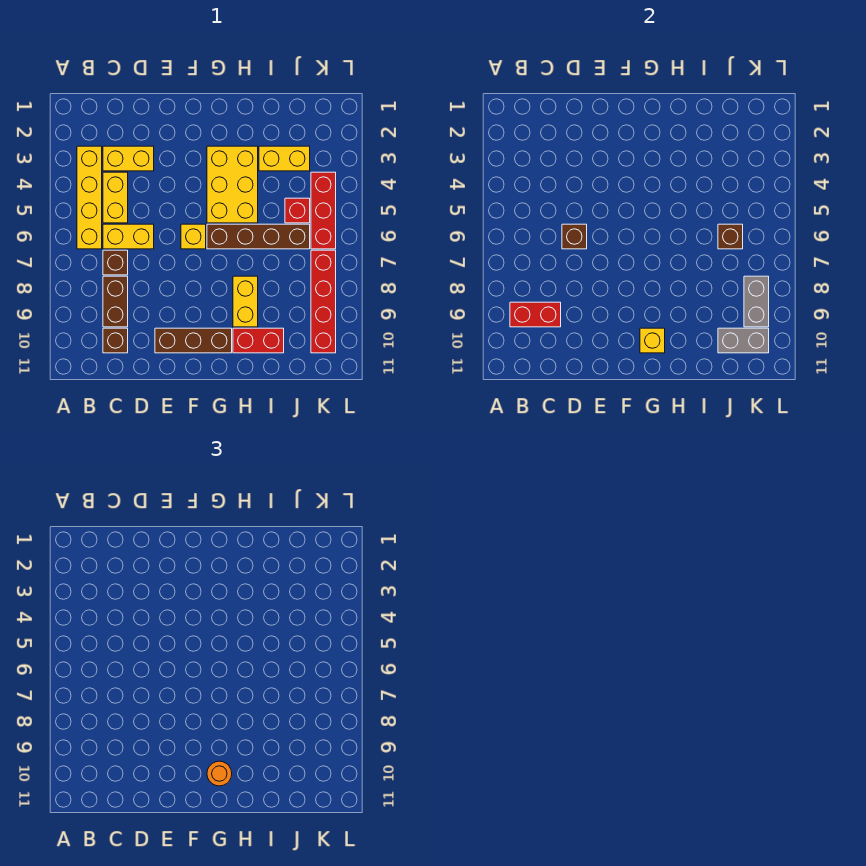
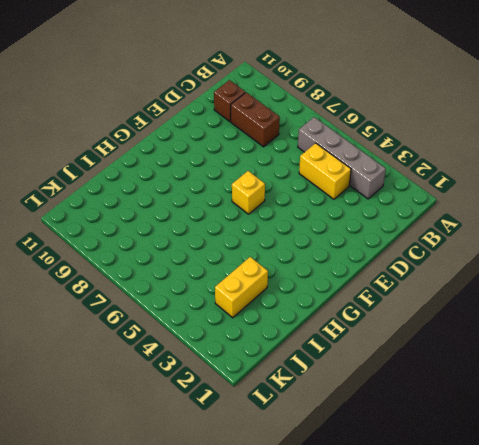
grey brick B3:B6 level 1 -> yellow brick B3:B6 level 1
none -> yellow brick C3:D3 level 1
none -> yellow brick C6:D6 level 1
none -> brown brick C7 level 1

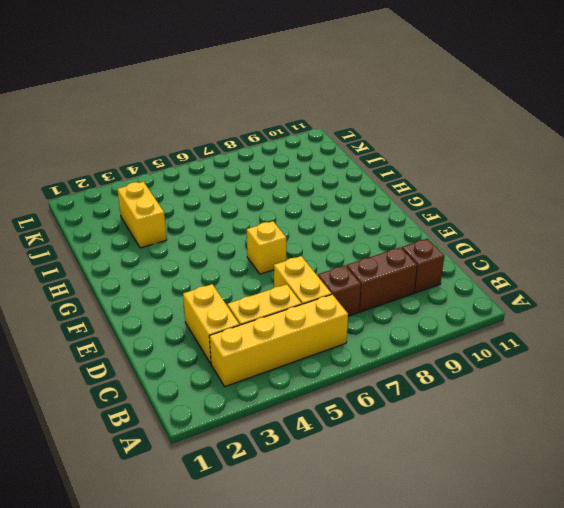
none -> brown brick E10:G10 level 1
none -> yellow brick G3:H5 level 1
none -> brown brick G6:J6 level 1

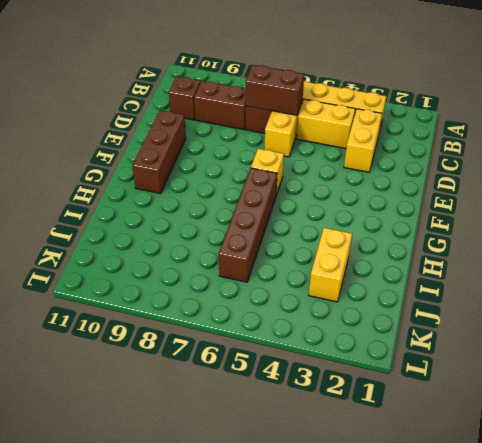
brown brick C6:C7 level 2 -> none
none -> yellow brick G3:H5 level 1
none -> yellow brick H8:H9 level 1
none -> red brick H10:I10 level 1

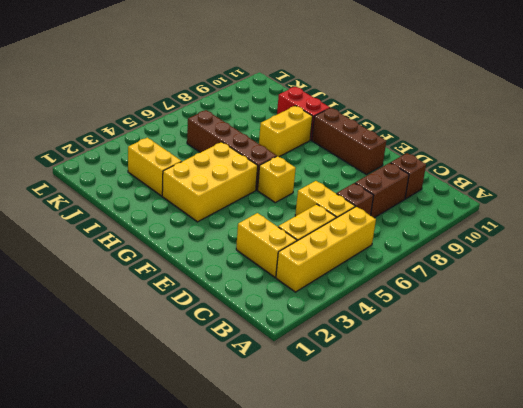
none -> red brick J5 level 1
none -> red brick K4:K6 level 1
none -> red brick K7:K10 level 1

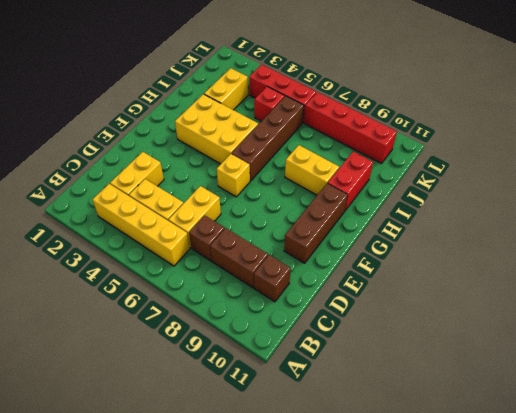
none -> red brick B9:C9 level 2
none -> brown brick D6 level 2
none -> yellow brick G10 level 2

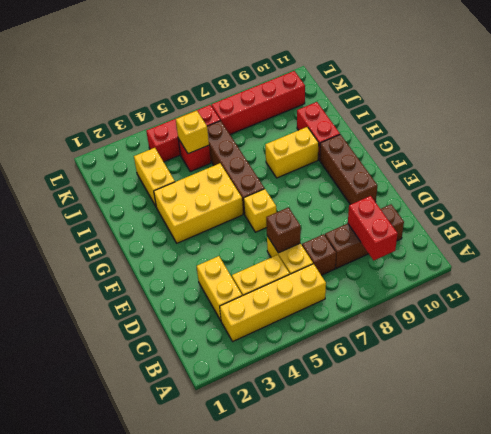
yellow brick J5 level 2 -> yellow brick G10 level 2
none -> brown brick J6 level 2
none -> grey brick J10:K10 level 2
none -> grey brick K8:K9 level 2

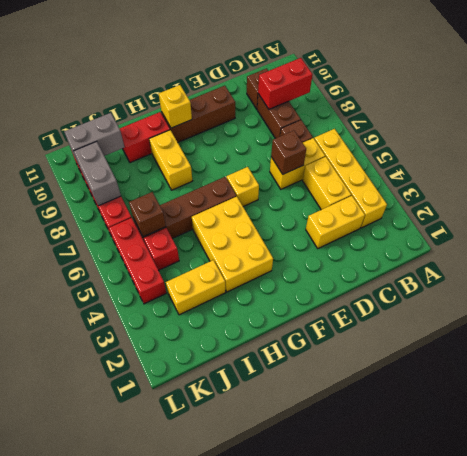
none -> orange round brick G10 level 3

